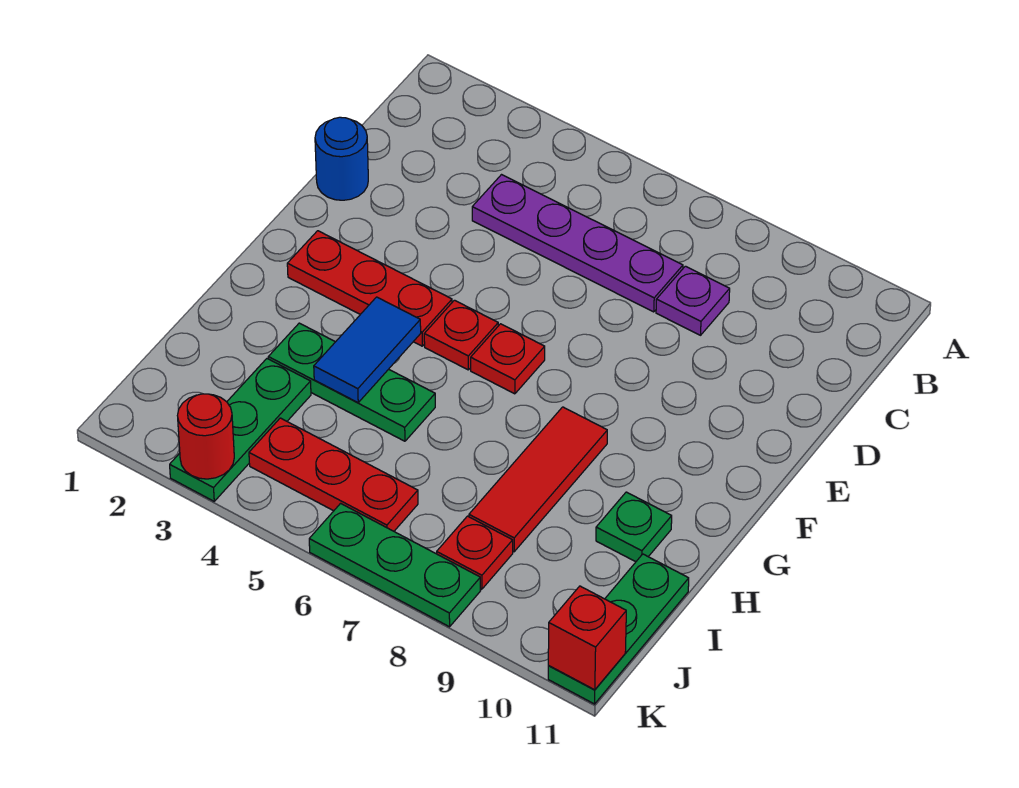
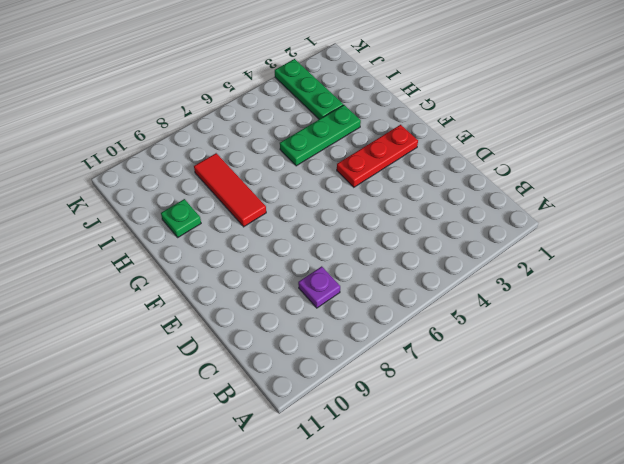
none -> purple plate C4:C7 level 1
none -> blue round brick D1 level 1
none -> red plate F5 level 1

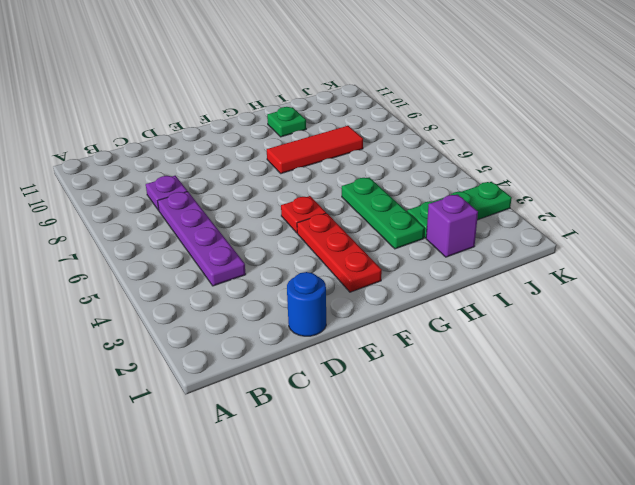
purple brick I2 level 1 -> none
none -> red plate F6 level 1
none -> green plate I11:K11 level 1
none -> red plate J4:J6 level 1

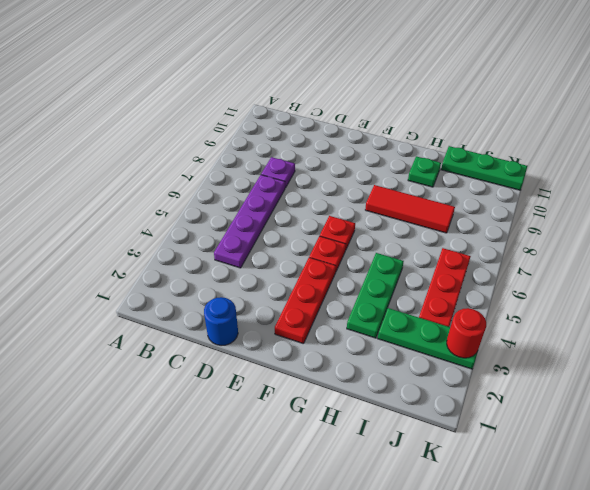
none -> red plate J8 level 1
none -> green plate K6:K8 level 1
none -> blue tile G4:H4 level 2

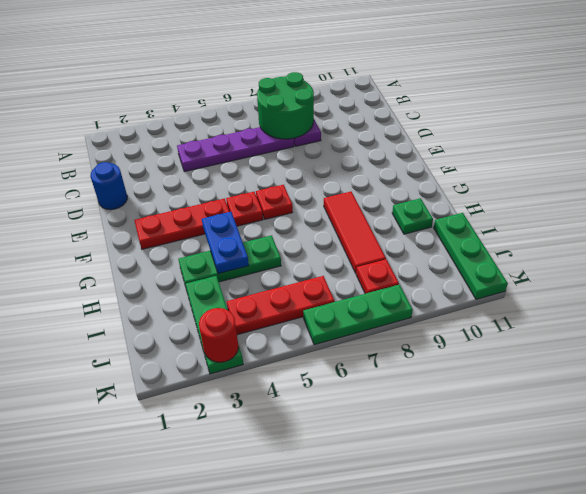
green round brick B7:C8 level 2 -> none
blue plate G4:H4 level 2 -> blue tile G4:H4 level 2
none -> red brick K11 level 2

